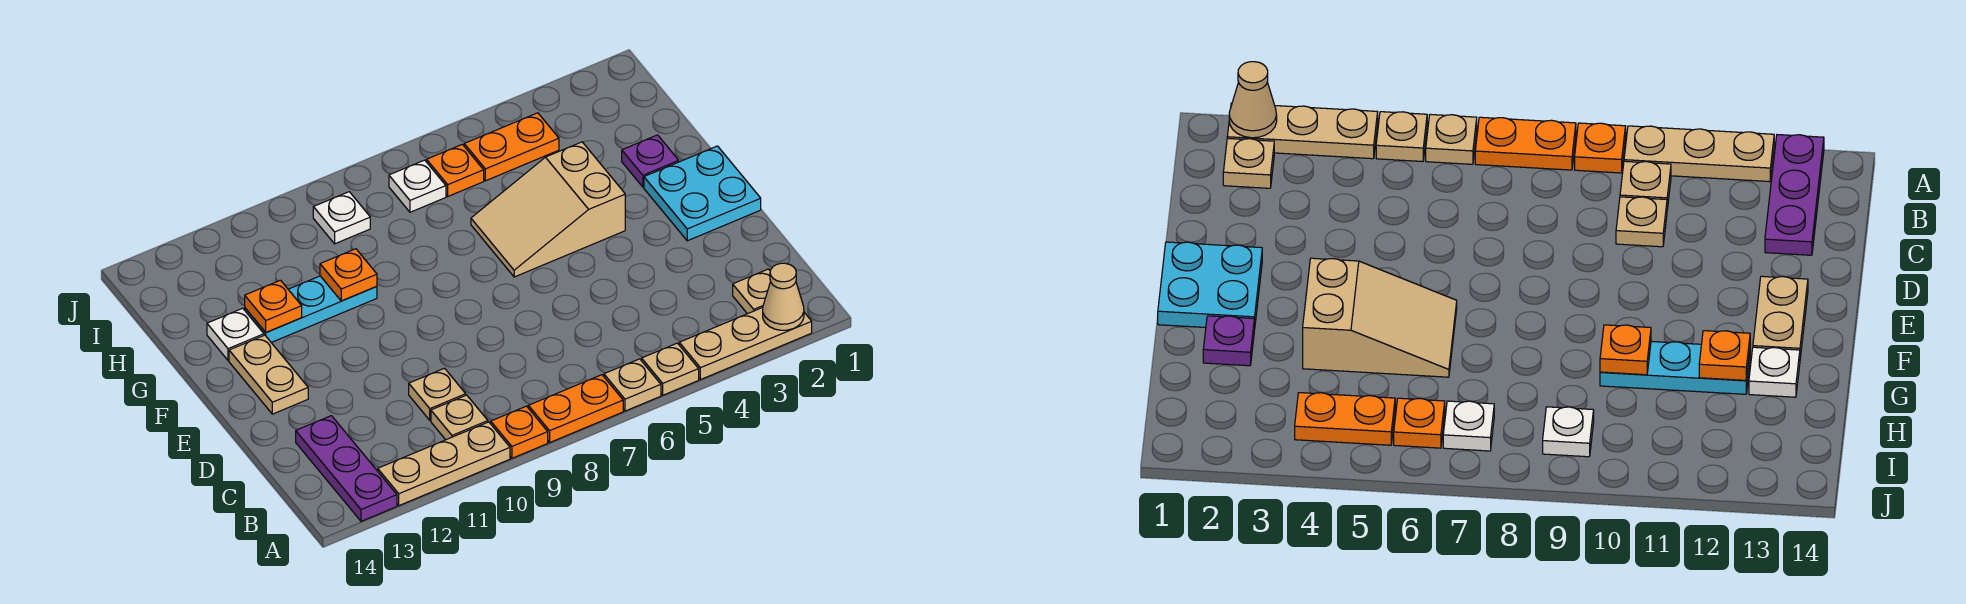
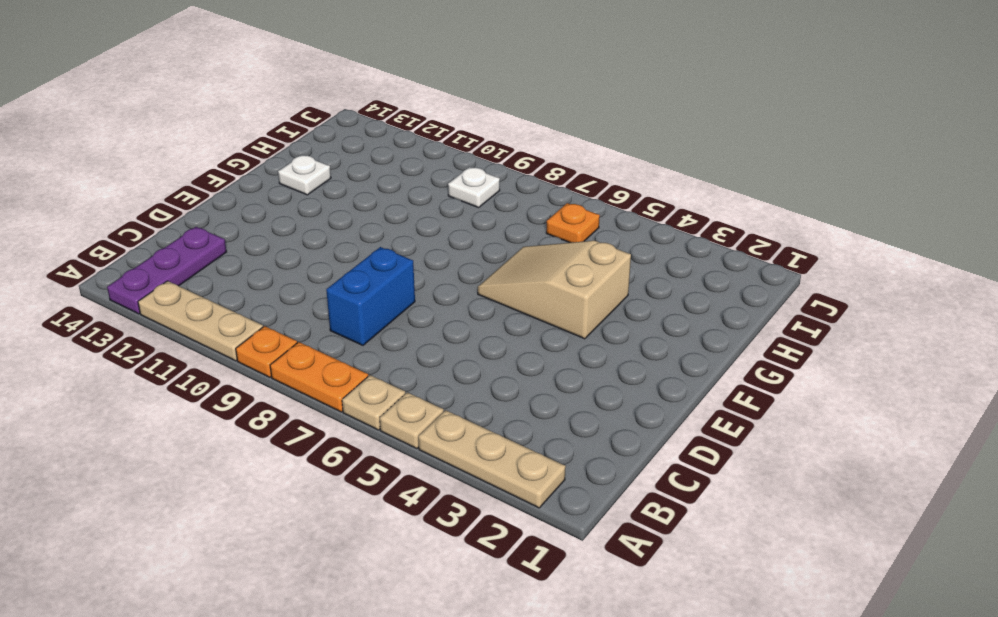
blue brick C8:D8 level 1 -> none
none -> tan plate B2 level 1
none -> tan plate B10 level 1
none -> tan plate C10 level 1

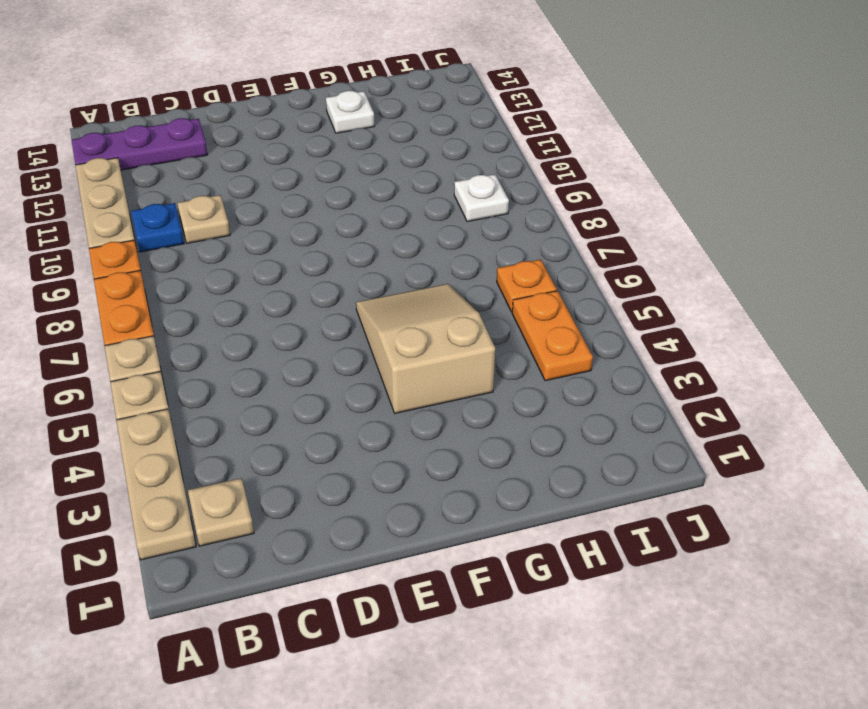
blue plate B10 level 1 -> tan plate B10 level 1
none -> cyan plate E1:F2 level 1
none -> tan plate E13:F13 level 1
none -> purple plate G2 level 1

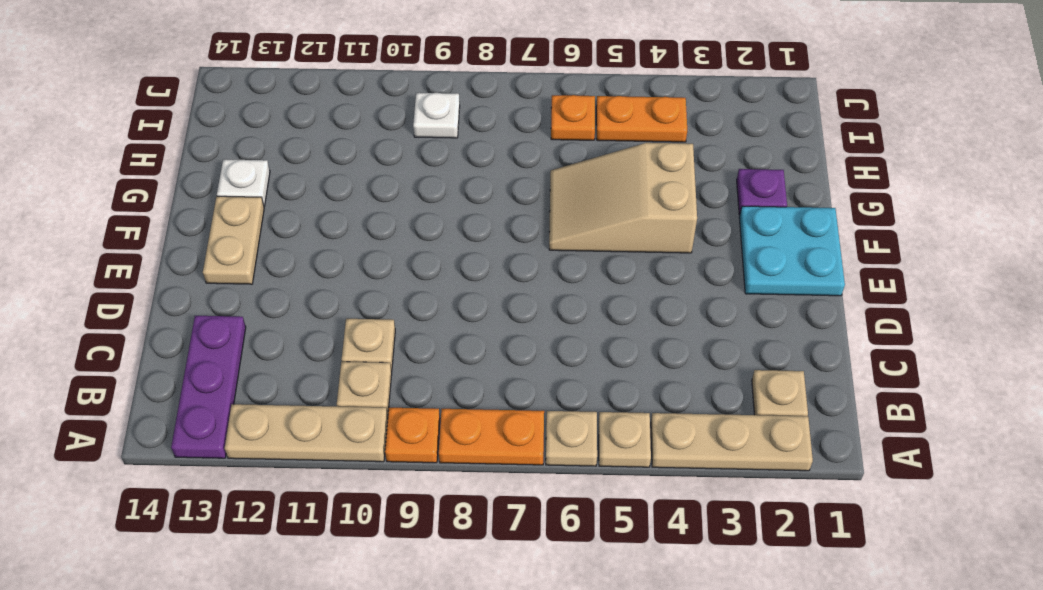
none -> cyan plate G10:G12 level 1
none -> white plate I7 level 1
none -> tan cone A2 level 2

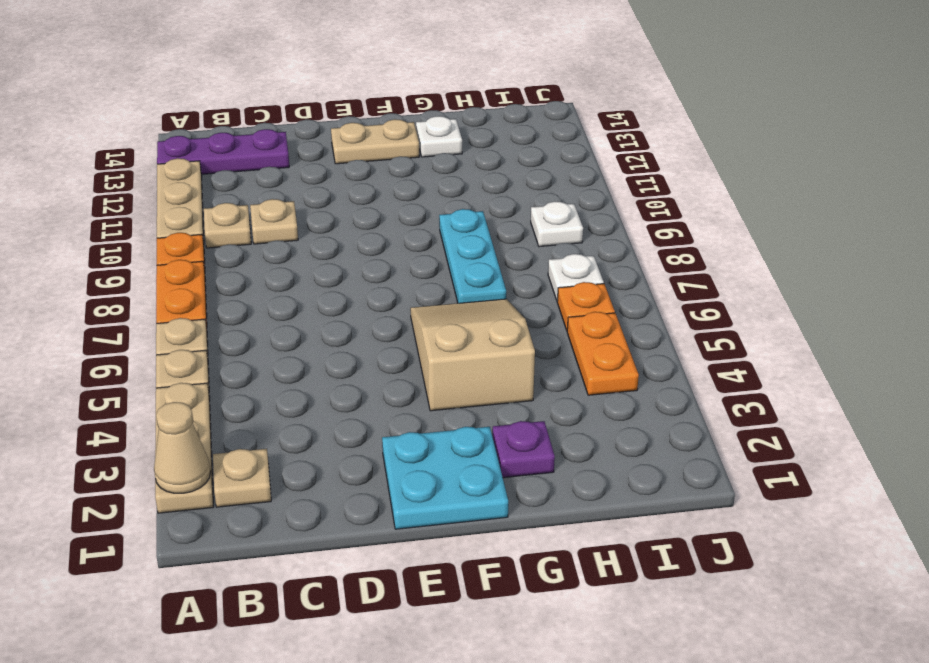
cyan plate G7:G9 level 1 -> cyan plate G10:G12 level 1
none -> orange plate G10 level 2
none -> orange plate G12 level 2

